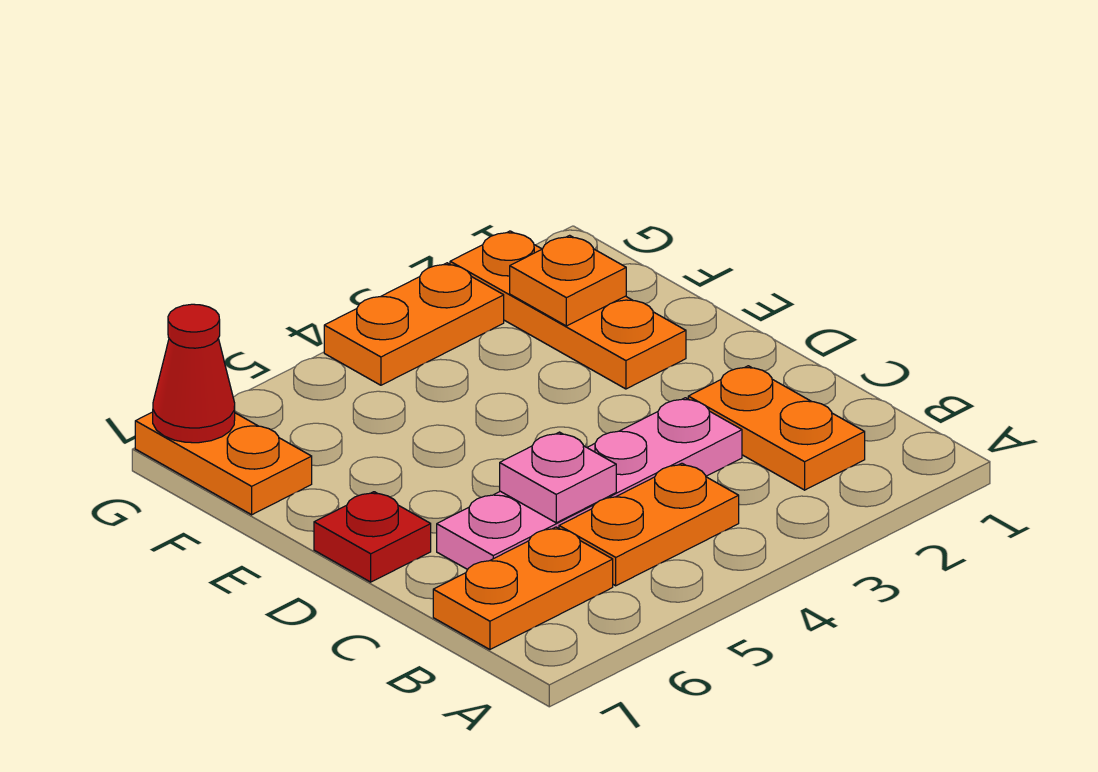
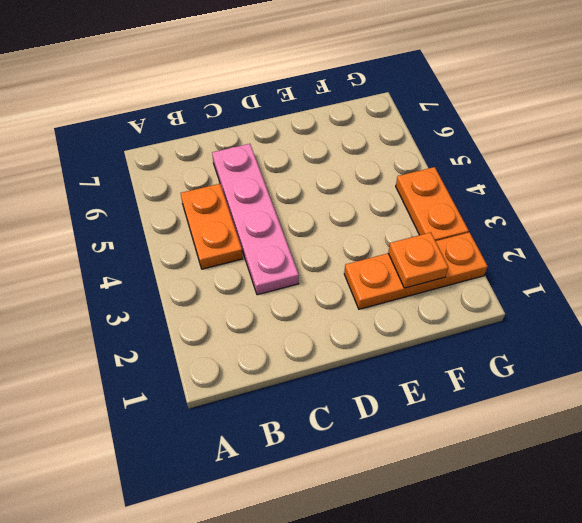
none -> orange plate B2:C2 level 1
none -> orange plate B6:B7 level 1

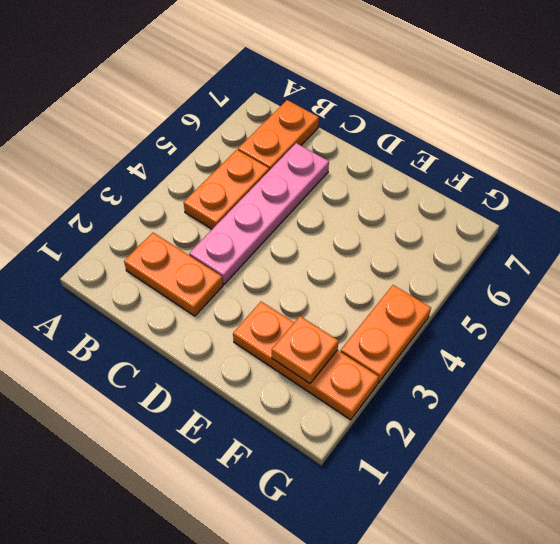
none -> red plate D7 level 1
none -> orange plate F7:G7 level 1

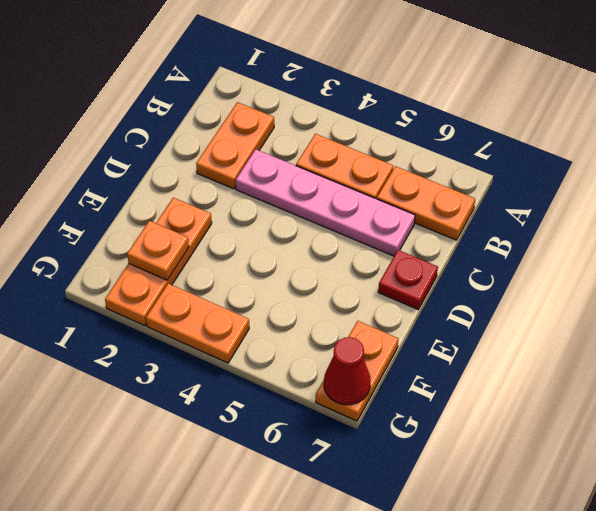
none -> pink plate C5 level 2

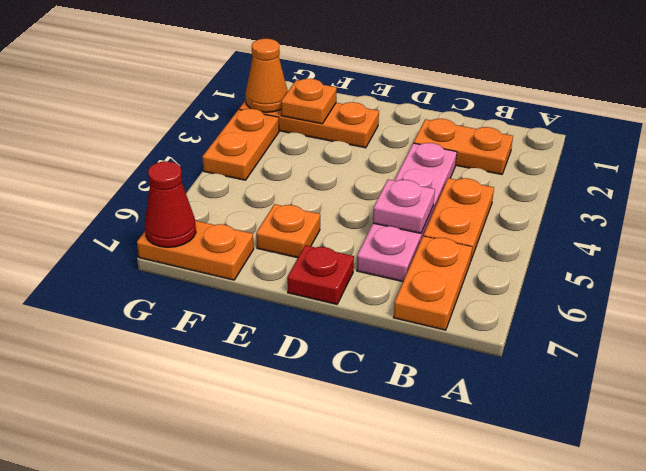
orange plate E6 level 1 -> none
orange cone G2 level 2 -> none

